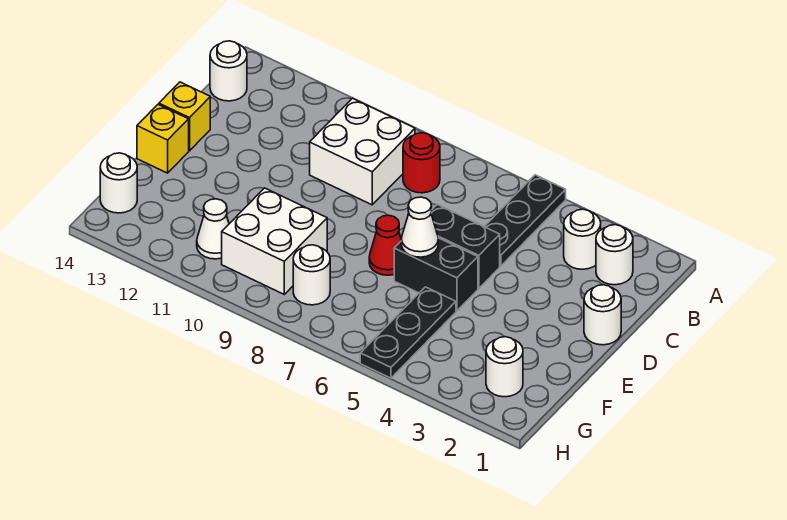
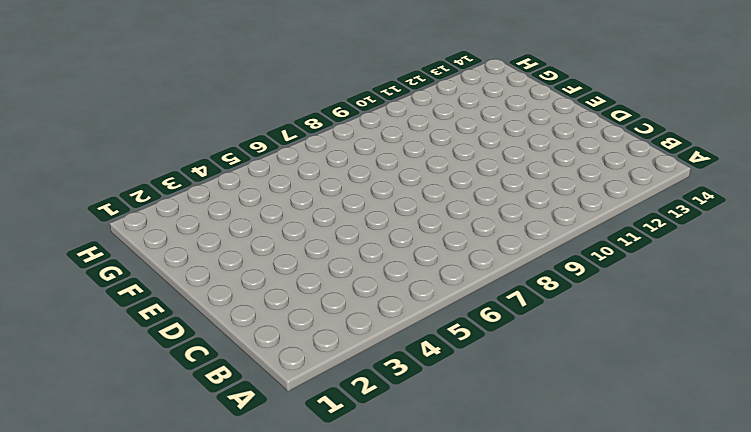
none -> black plate A5:C5 level 1
none -> white round brick B2 level 1
none -> white round brick B3 level 1

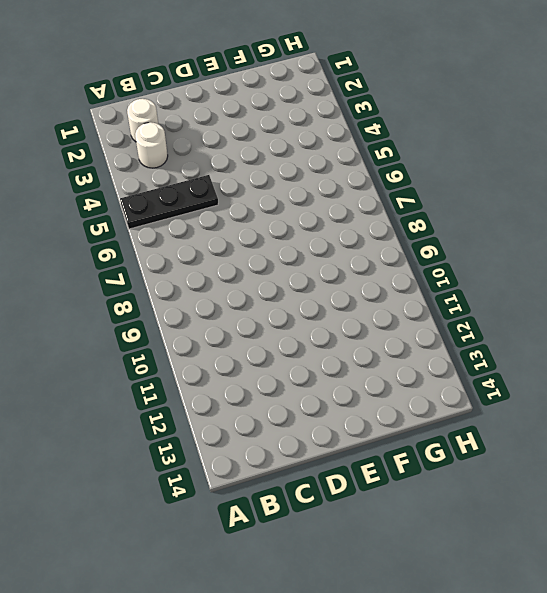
none -> red round brick B8 level 1
none -> white brick B9:C10 level 1
none -> white round brick B14 level 1

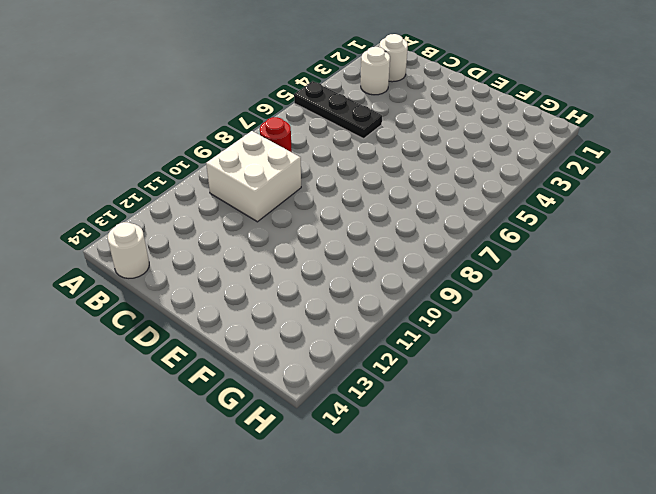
none -> white round brick D1 level 1
none -> black brick D5:D6 level 1
none -> yellow brick D14 level 1

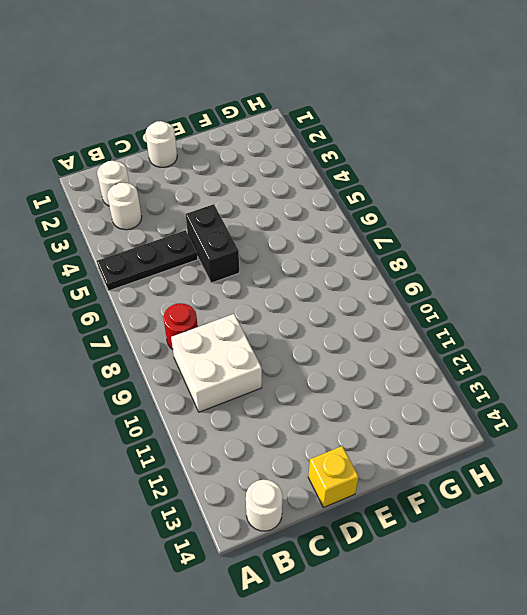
none -> black brick E5:E6 level 1
none -> red cone E7 level 1
none -> yellow brick E14 level 1

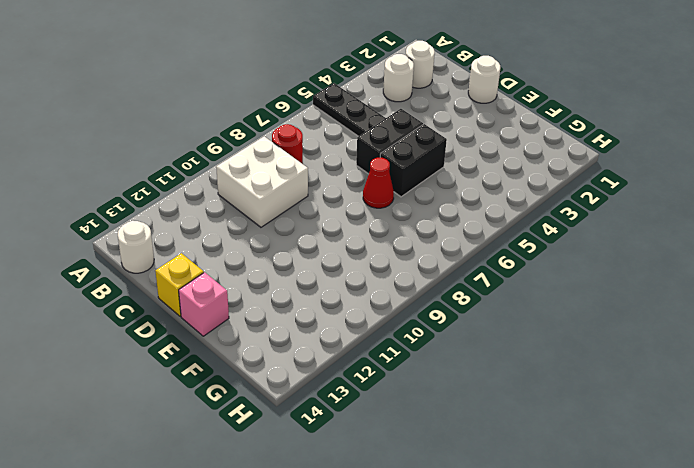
pink brick E14 level 1 -> yellow brick E14 level 1
none -> black plate F5:H5 level 1
none -> white brick F9:G10 level 1
none -> white round brick G2 level 1

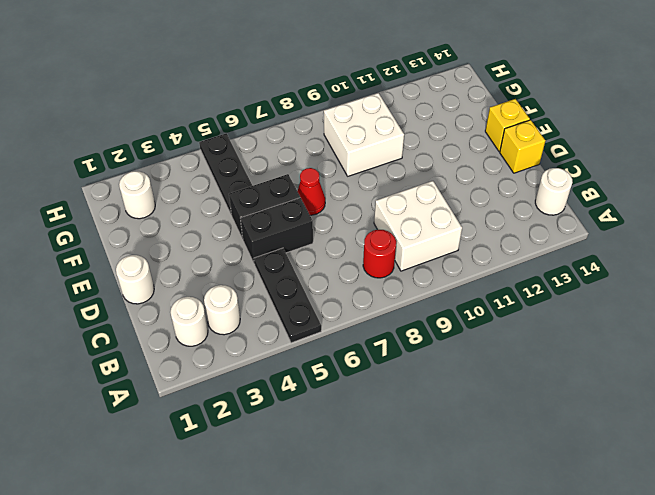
none -> white round brick G8 level 1
none -> white cone G11 level 1
none -> white round brick G14 level 1

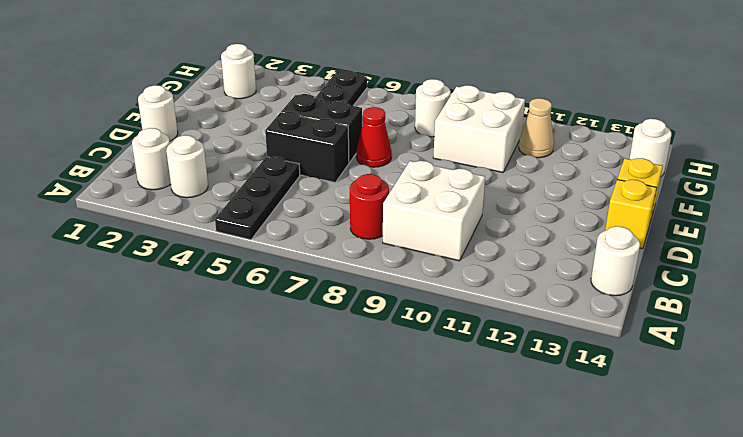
tan cone G11 level 1 -> white cone G11 level 1
none -> white cone E6 level 2

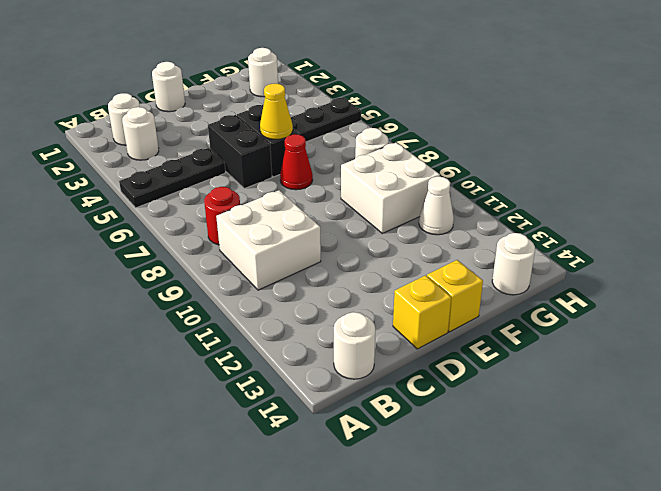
yellow cone E6 level 2 -> white cone E6 level 2

